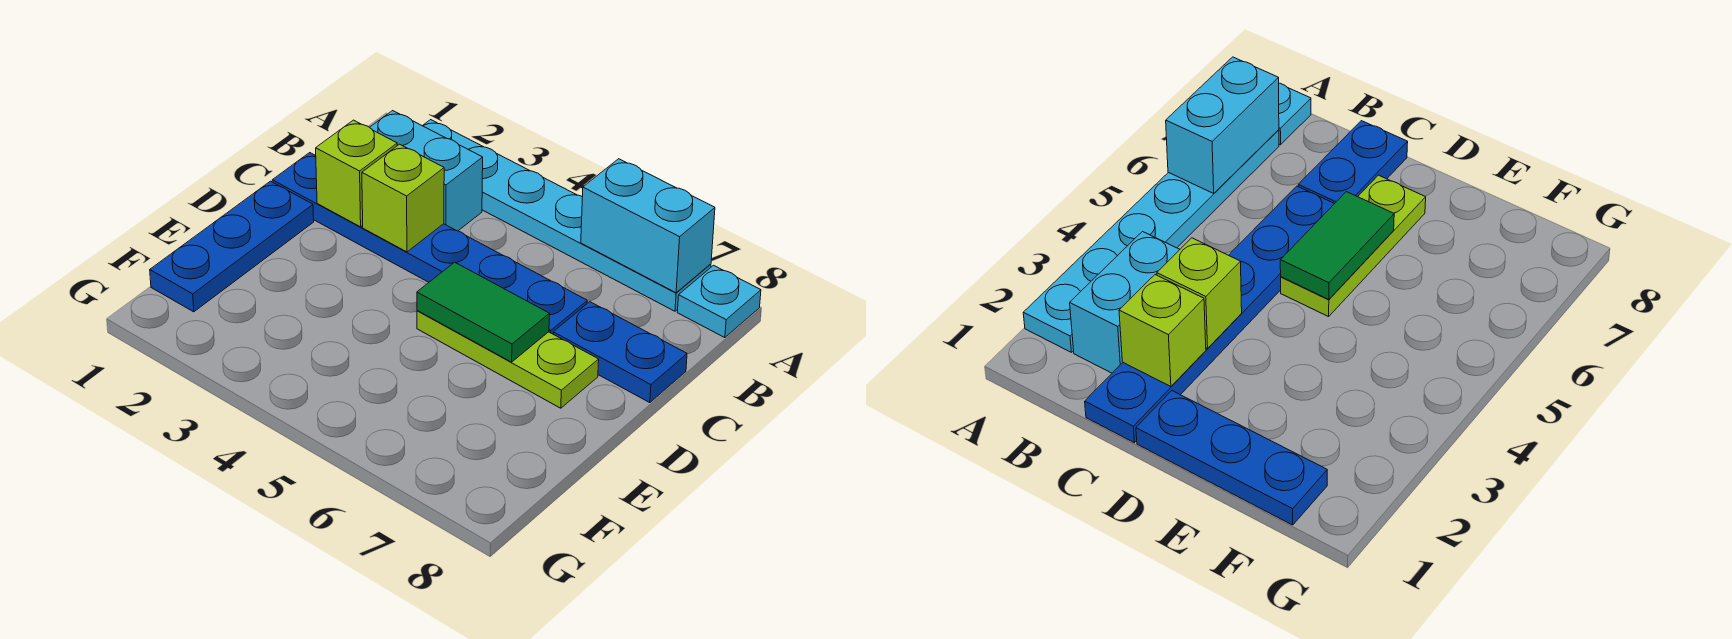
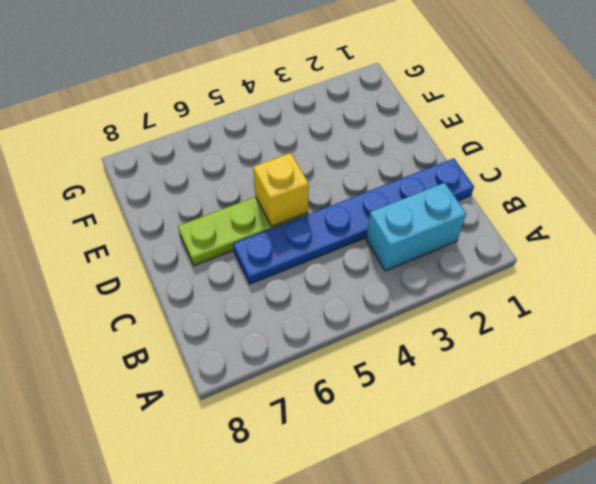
yellow brick D5 level 2 -> green tile D5:D6 level 2
none -> cyan plate A2:A7 level 1
none -> cyan plate A8 level 1

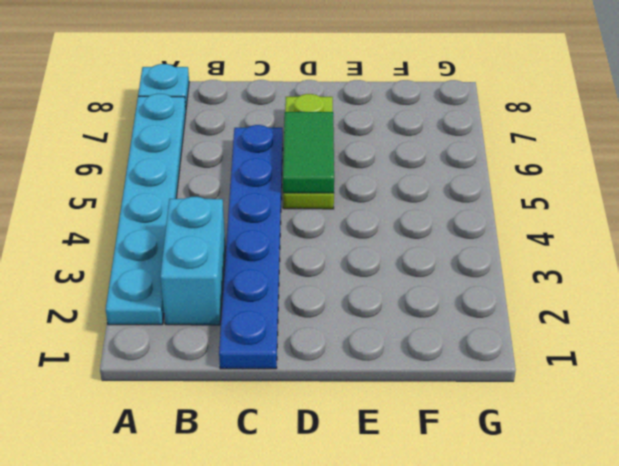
none -> blue plate C7:C8 level 1
none -> blue plate D1:F1 level 1

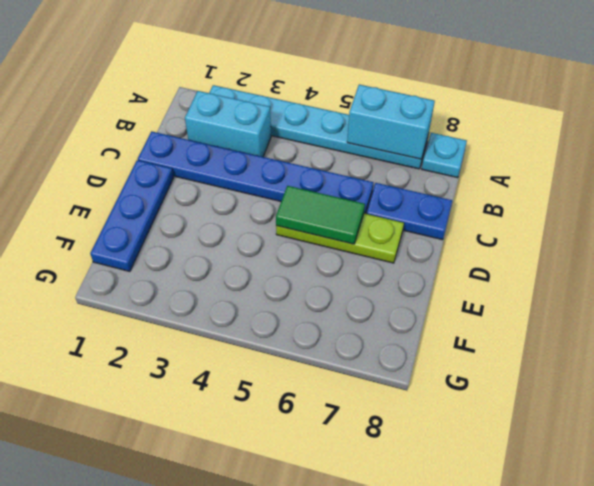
none -> lime brick C2 level 2
none -> lime brick C3 level 2

